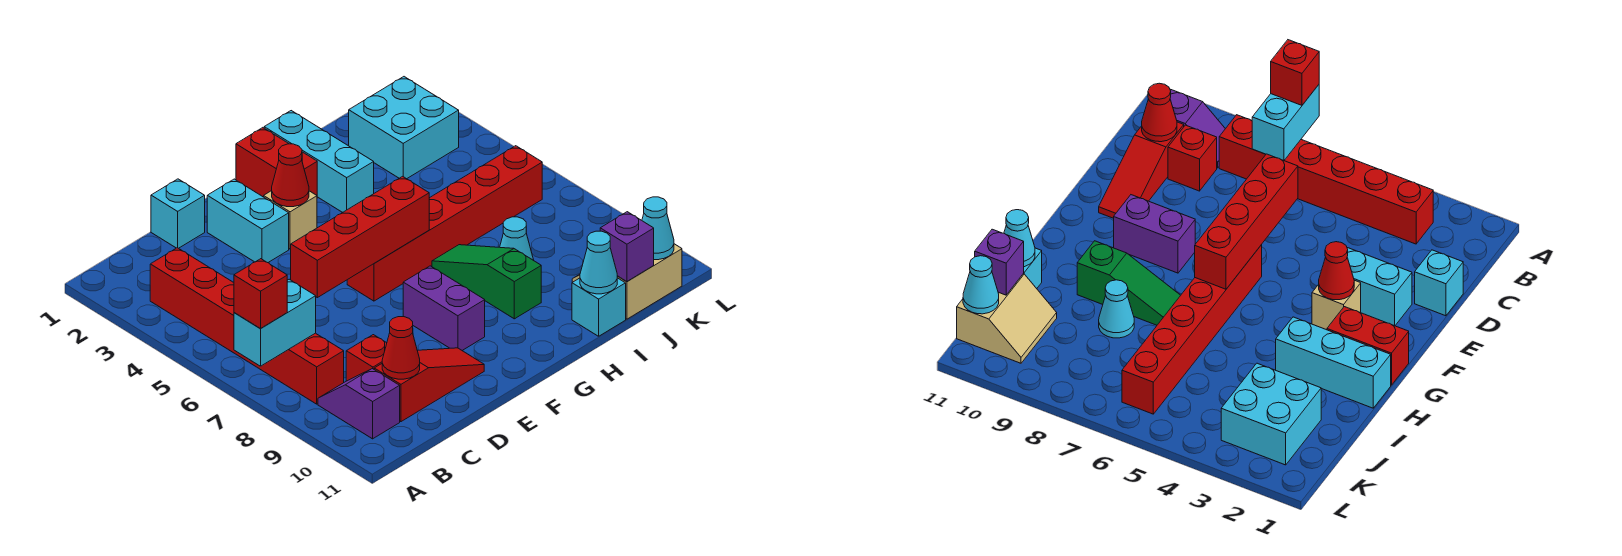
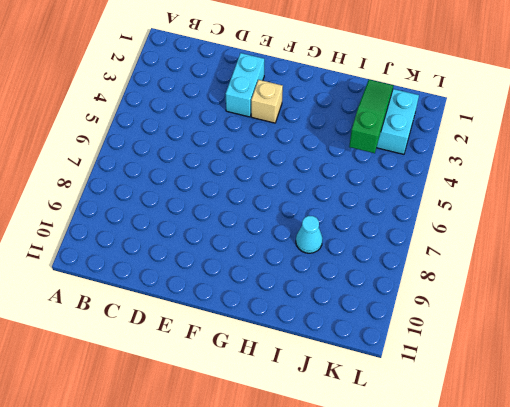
green slope J2:J4 level 2 top 4 -> green slope H7:H9 level 1 top 9
none -> red brick B3:B8 level 1
none -> purple slope B9:B10 level 1 top 10
none -> red brick C9 level 1

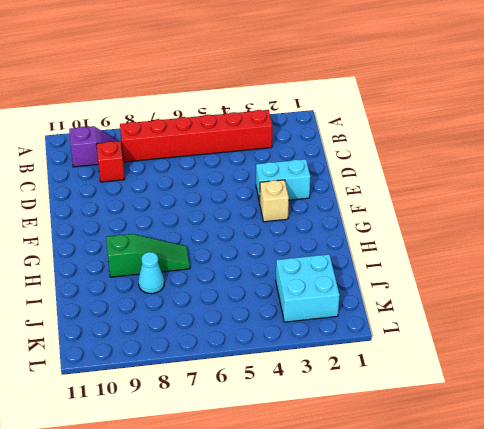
none -> red slope C10:E10 level 1 top C
none -> cyan brick D1 level 1
none -> red brick F6:K6 level 1

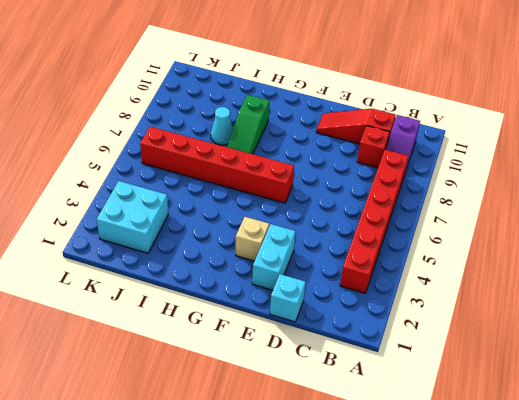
none -> purple brick F8:F9 level 1
none -> red brick G1:G2 level 1
none -> cyan brick H1:H3 level 1

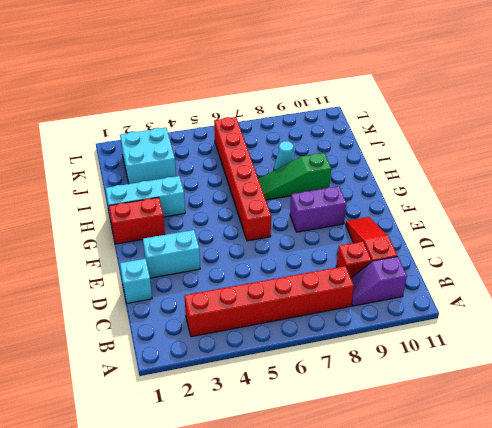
none -> tan brick F3 level 1
none -> cyan brick I11 level 1
none -> tan slope J10:K11 level 1 top 11

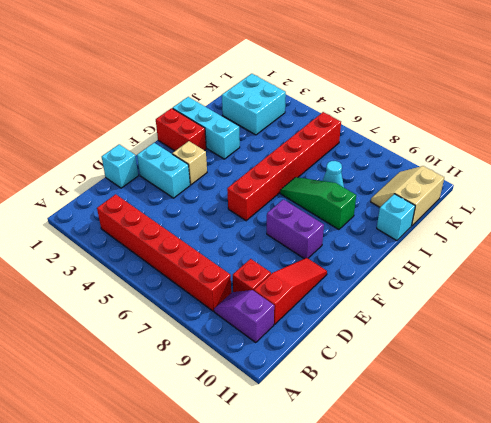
none -> cyan brick A7:B7 level 2
none -> red cone C10 level 2
none -> red brick D6:G6 level 2

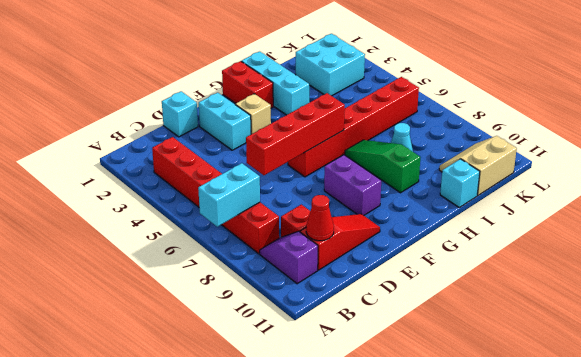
none -> red cone F3 level 2
none -> cyan cone I11 level 2
none -> purple brick J11 level 2

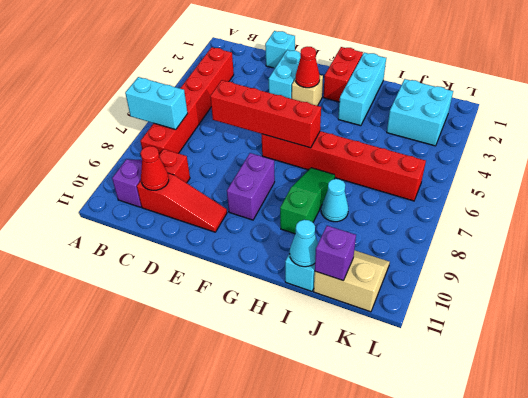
none -> cyan cone K11 level 2
none -> red brick A7 level 3

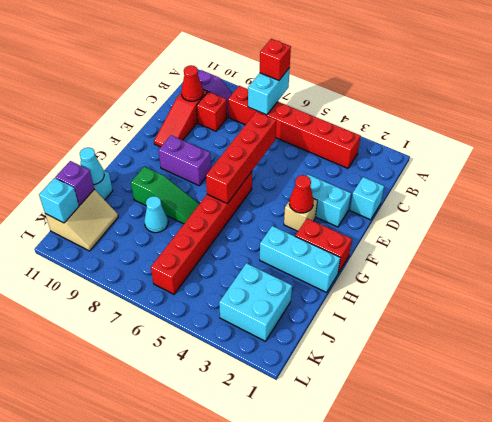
cyan brick K11 level 2 -> cyan cone K11 level 2

